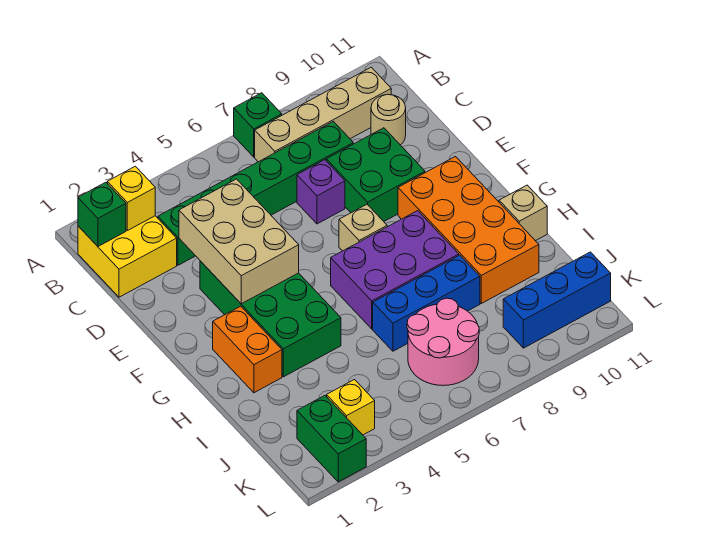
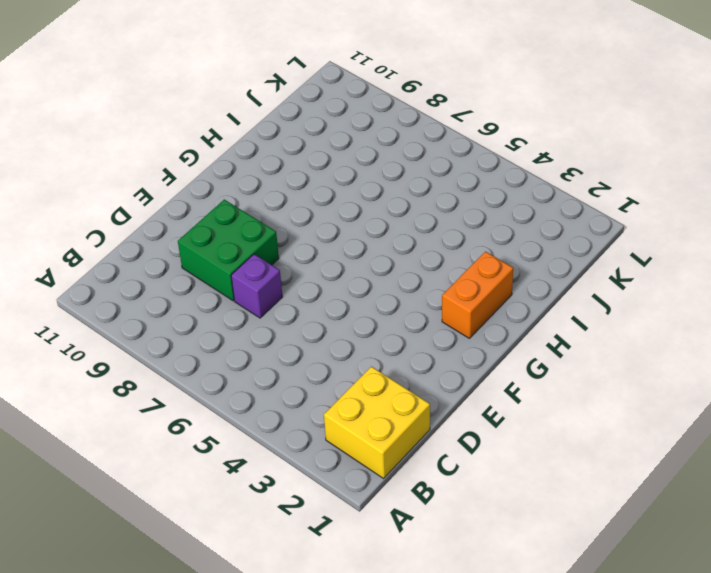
none -> green brick A7 level 1
none -> tan brick B7:B10 level 1
none -> green brick C3:C8 level 1

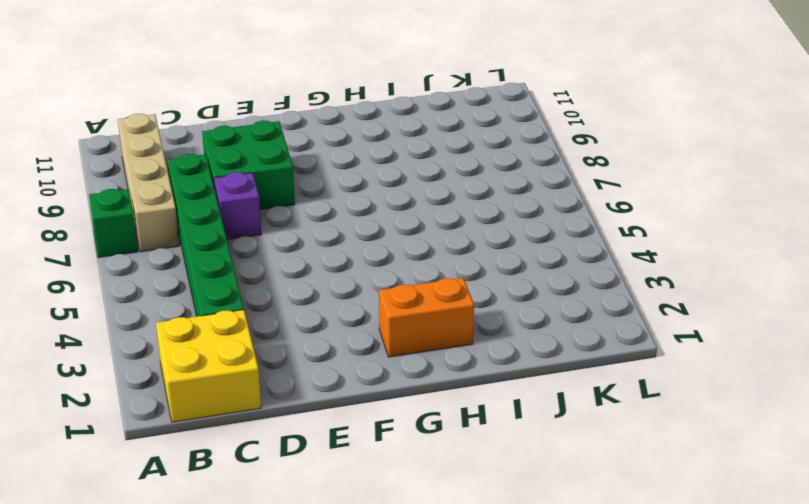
none -> tan round brick C10 level 1
none -> green brick E3:H4 level 1
none -> tan brick F7 level 1

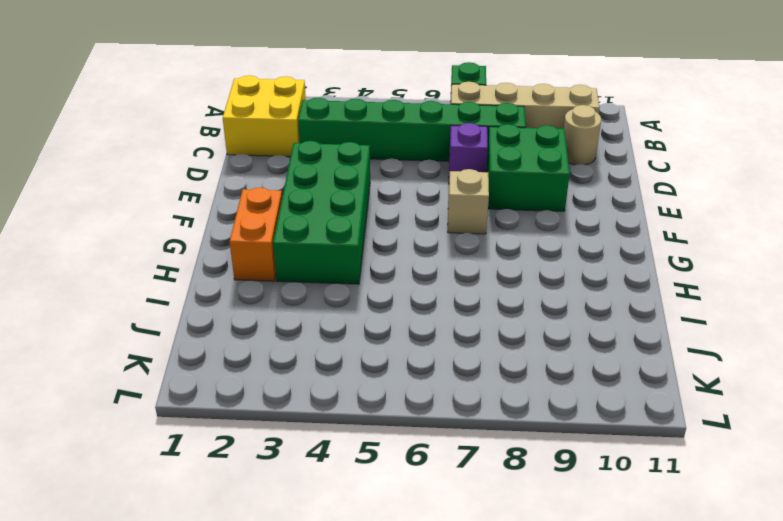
none -> orange brick F9:I10 level 1
none -> purple brick G6:H8 level 1
none -> tan brick H11 level 1

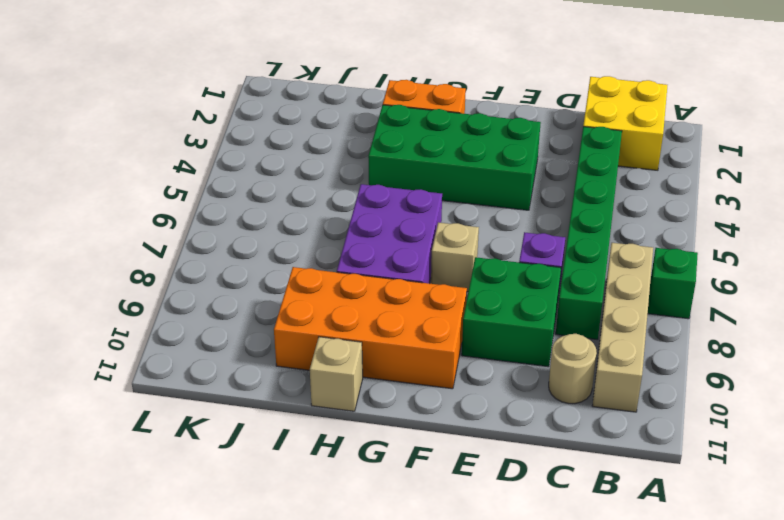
none -> blue brick I6:I8 level 1
none -> pink round brick J6:K7 level 1
none -> green brick K2:L2 level 1

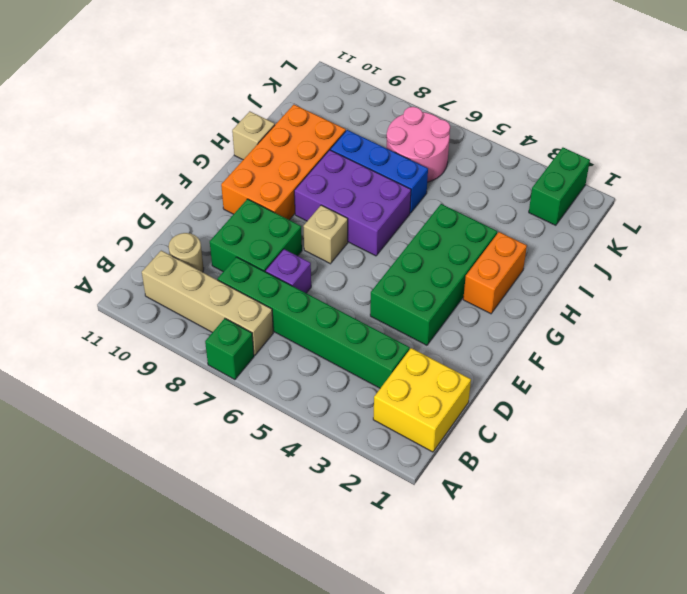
none -> yellow brick K3 level 1
none -> blue brick K9:K11 level 1
none -> green brick B1 level 2

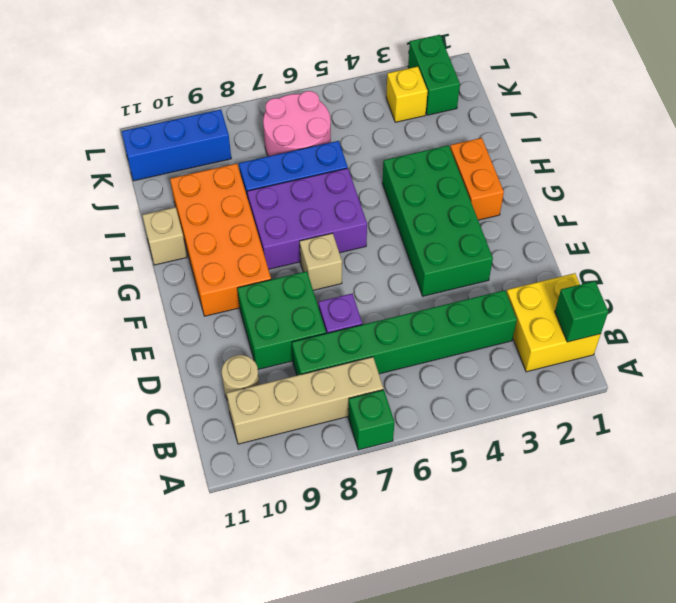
none -> yellow brick B2 level 2
none -> tan brick D3:F4 level 2

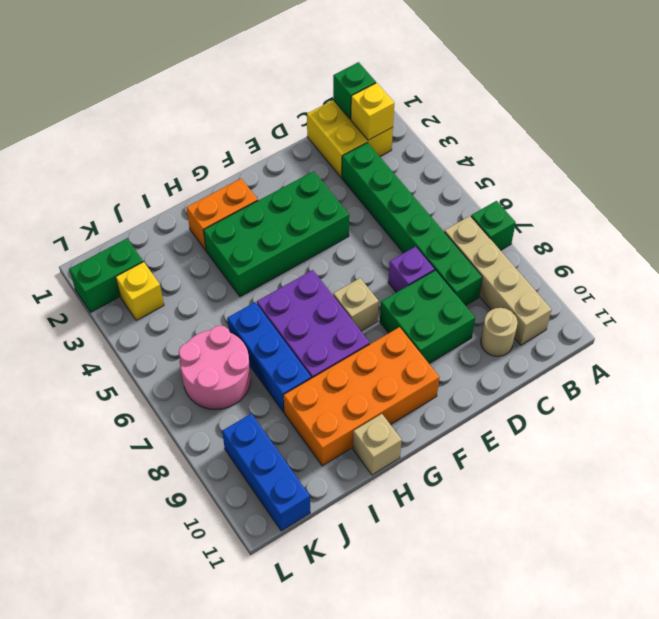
none -> tan brick D3:F4 level 2

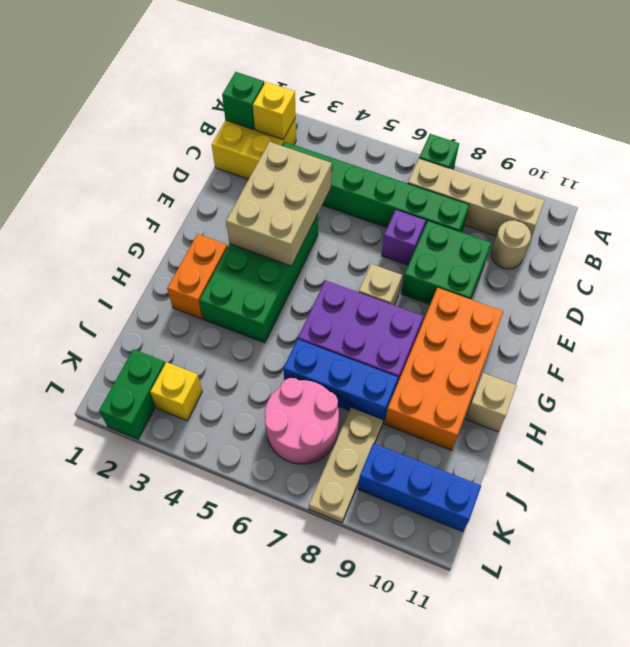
tan plate J8:L8 level 1 -> none

